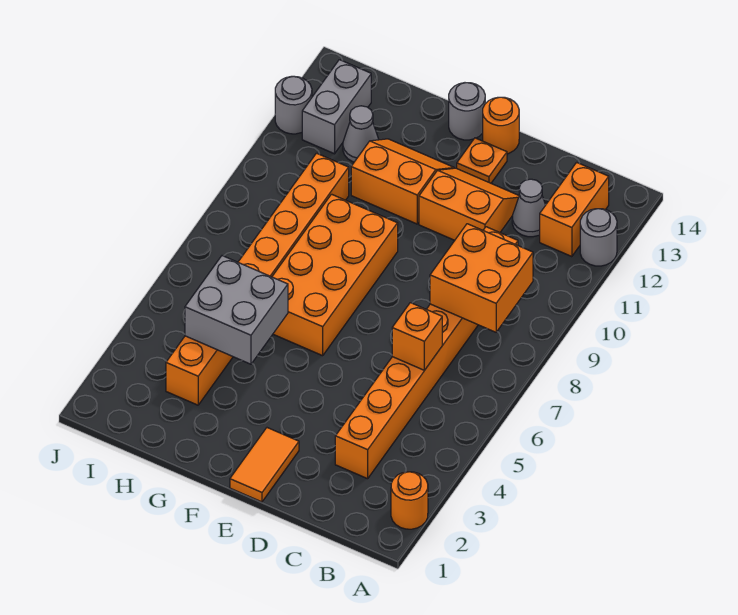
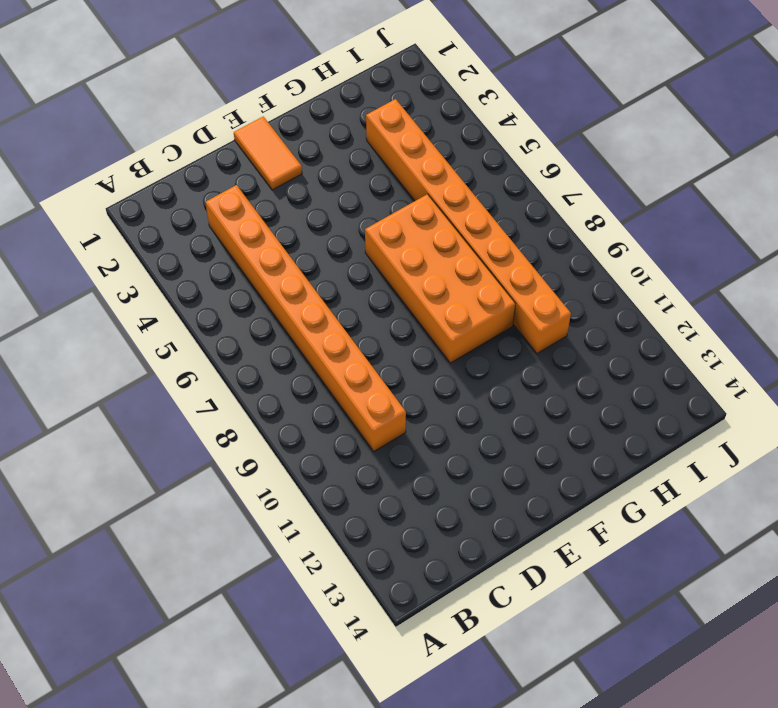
none -> orange round brick A2 level 1
none -> grey round brick A12 level 1
none -> orange brick B12:B13 level 1

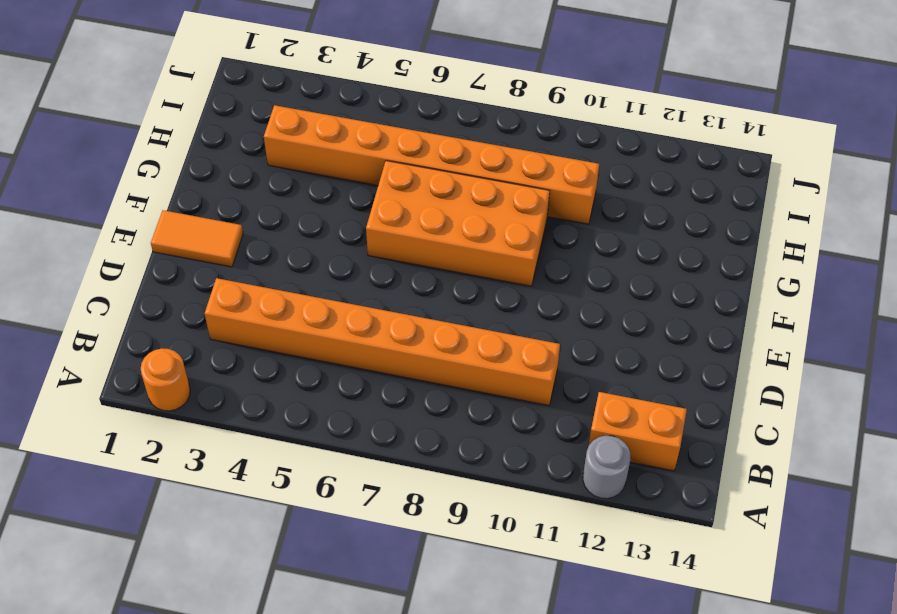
none -> grey cone C12 level 1
none -> orange slope D11:E12 level 1 top 11
none -> orange plate E13 level 1

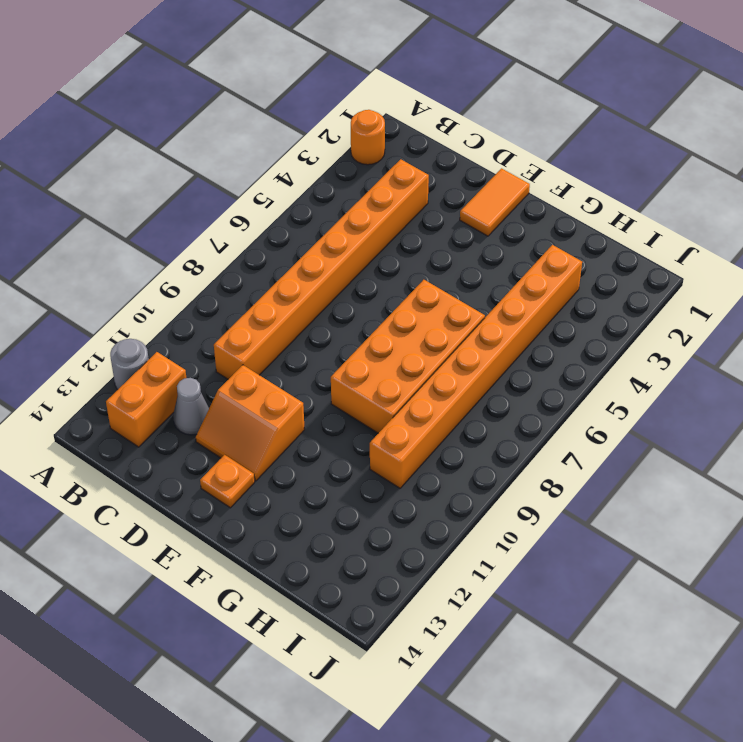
none -> orange round brick E14 level 1
none -> orange slope F11:G12 level 1 top 11
none -> grey round brick F14 level 1

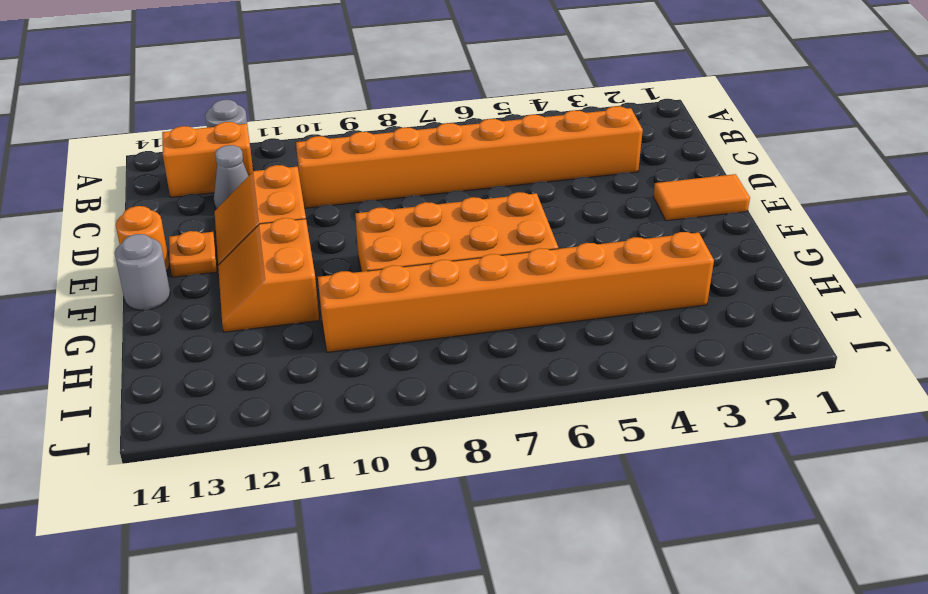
none -> orange round brick A2 level 1
none -> grey cone H12 level 1
none -> grey brick I12:I13 level 1

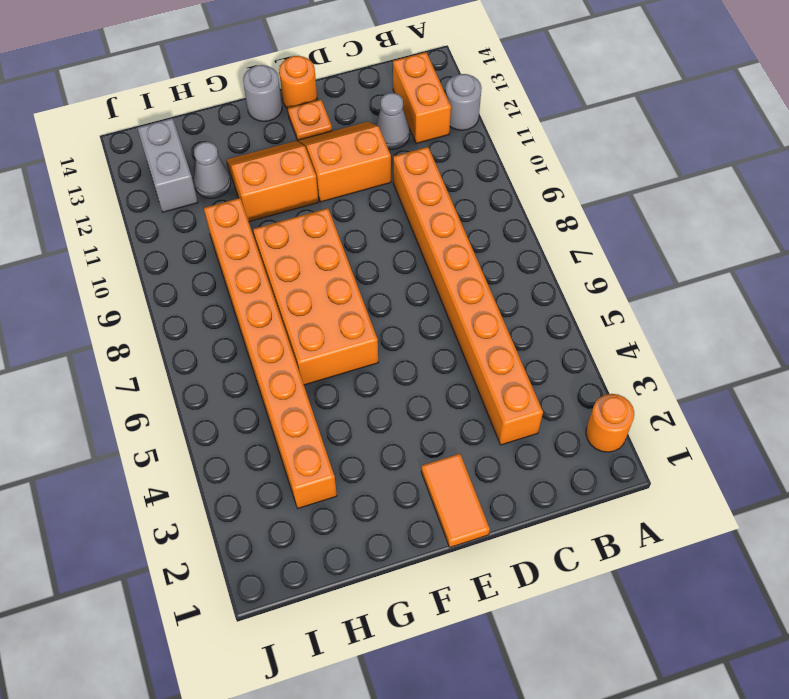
none -> grey round brick J12 level 1
none -> orange brick B8:C9 level 2
none -> orange brick C6 level 2

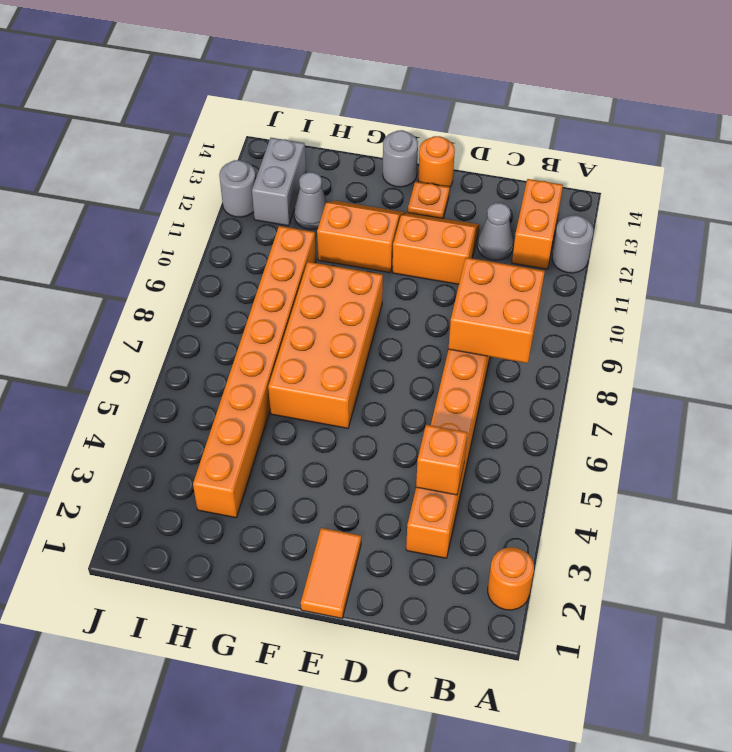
orange brick C4 level 2 -> orange brick C6 level 2
none -> grey brick G4:H5 level 2

